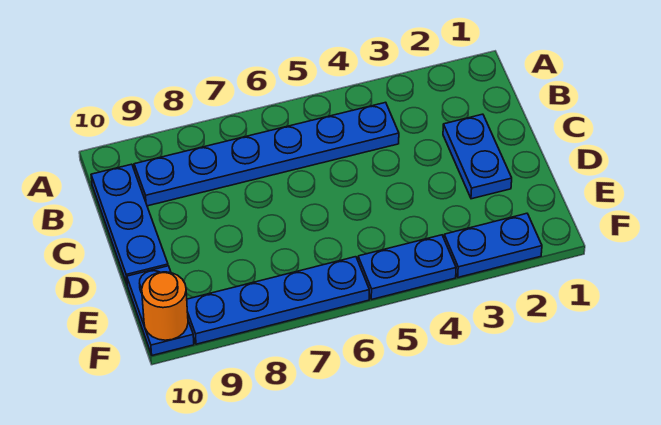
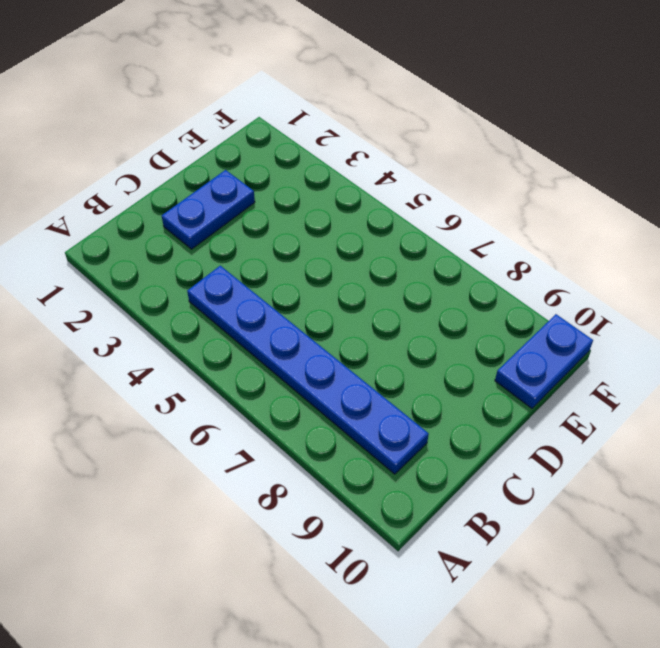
none -> blue plate B10:D10 level 1
none -> blue plate F2:F3 level 1

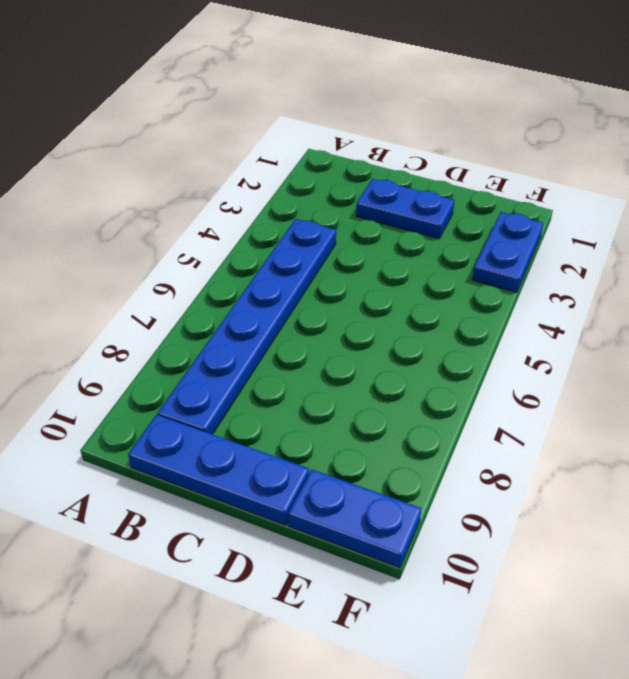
none -> blue plate F4:F5 level 1
none -> blue plate F6:F9 level 1

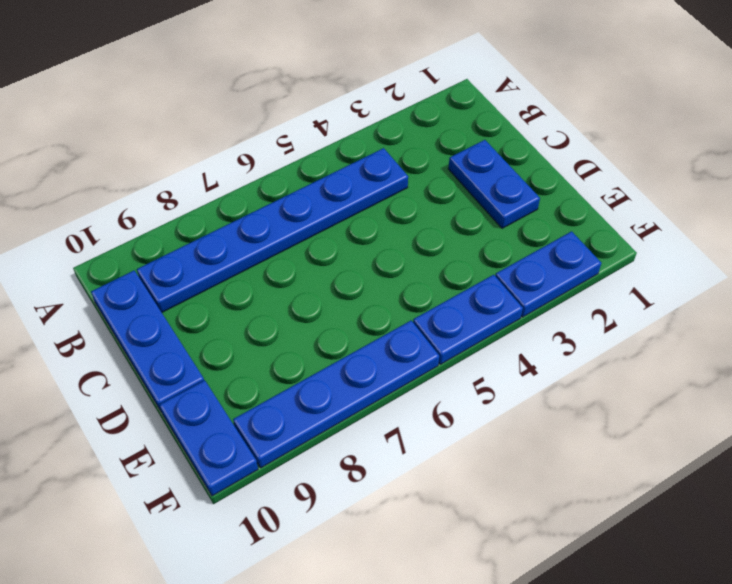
none -> orange round brick F10 level 2

